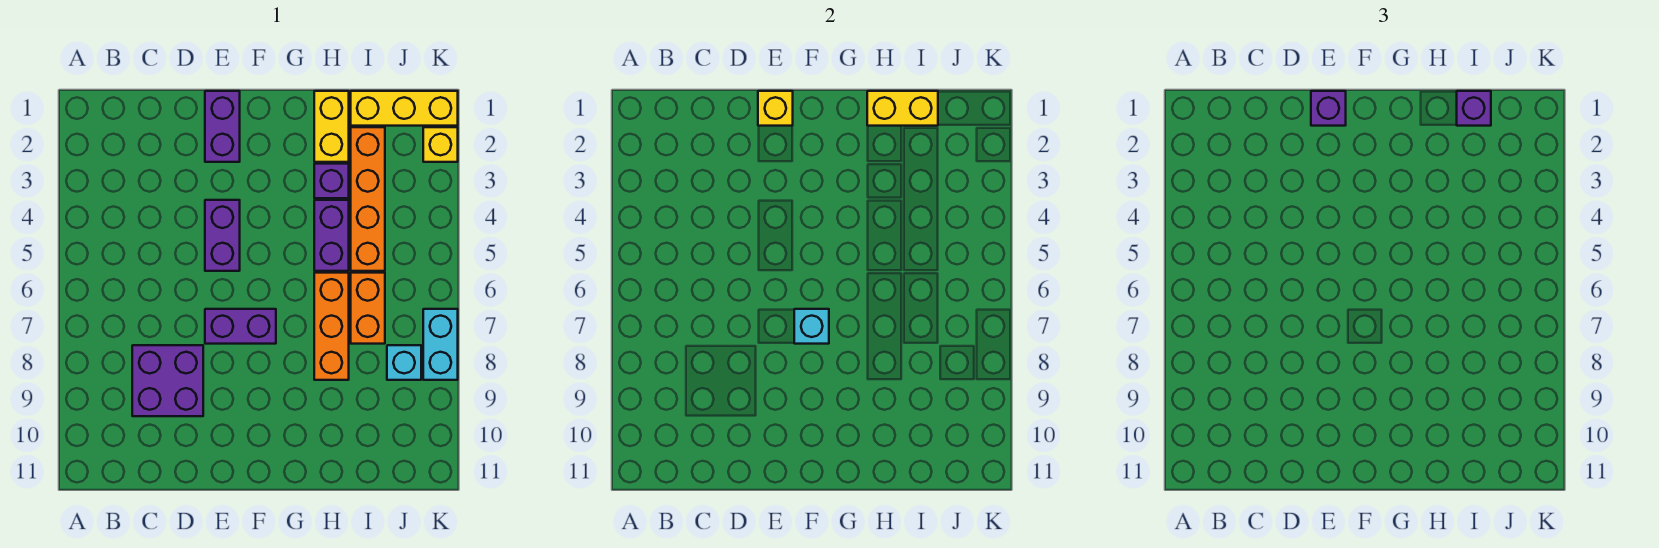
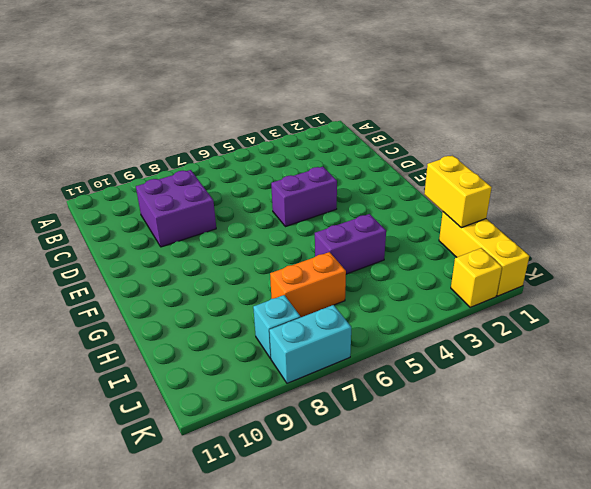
none -> purple brick E1:E2 level 1
none -> purple brick E7:F7 level 1
none -> yellow brick H1:H2 level 1

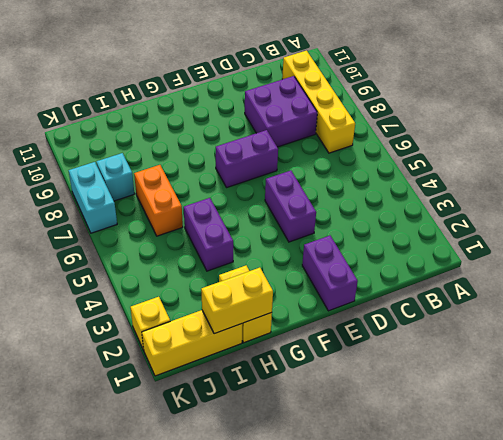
yellow brick B7:B10 level 1 -> none
none -> purple brick H3 level 1
none -> orange brick H6:H8 level 1
none -> orange brick I2:I5 level 1

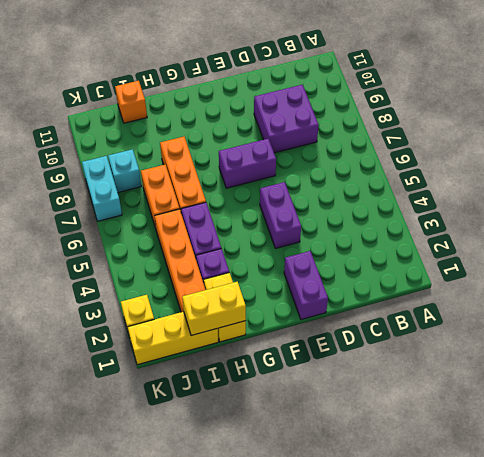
orange brick I11 level 1 -> none
none -> yellow brick E1 level 2
none -> cyan brick F7 level 2
none -> purple brick E1 level 3

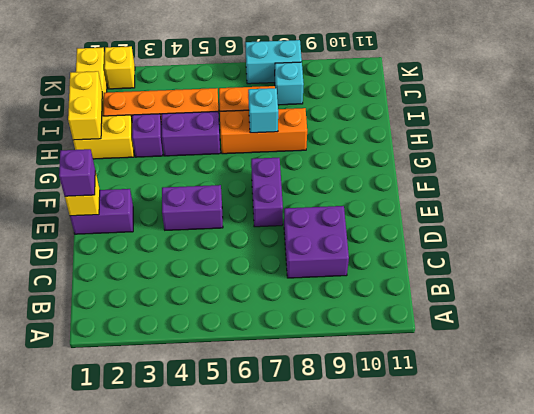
cyan brick H7 level 2 -> cyan brick F7 level 2
none -> purple brick I1 level 3

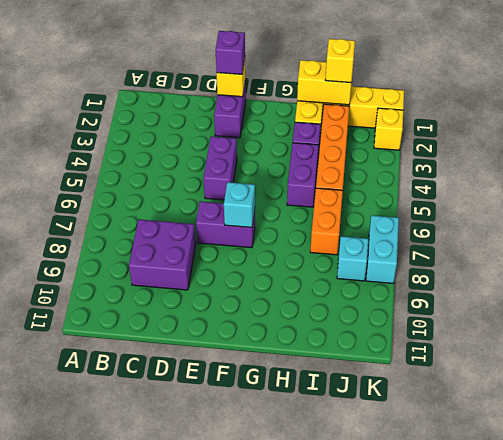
yellow brick I1 level 3 -> purple brick I1 level 3
none -> orange brick H6:H8 level 1

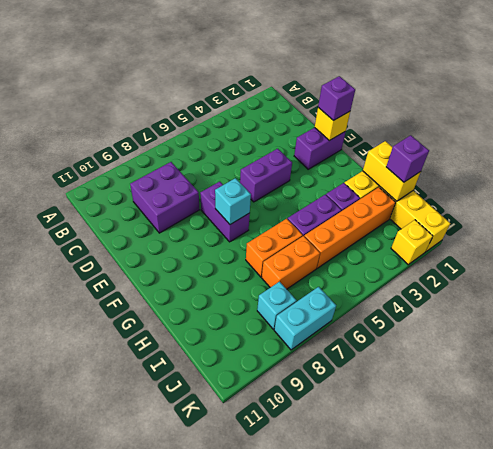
orange brick H6:H7 level 1 -> orange brick H6:H8 level 1

